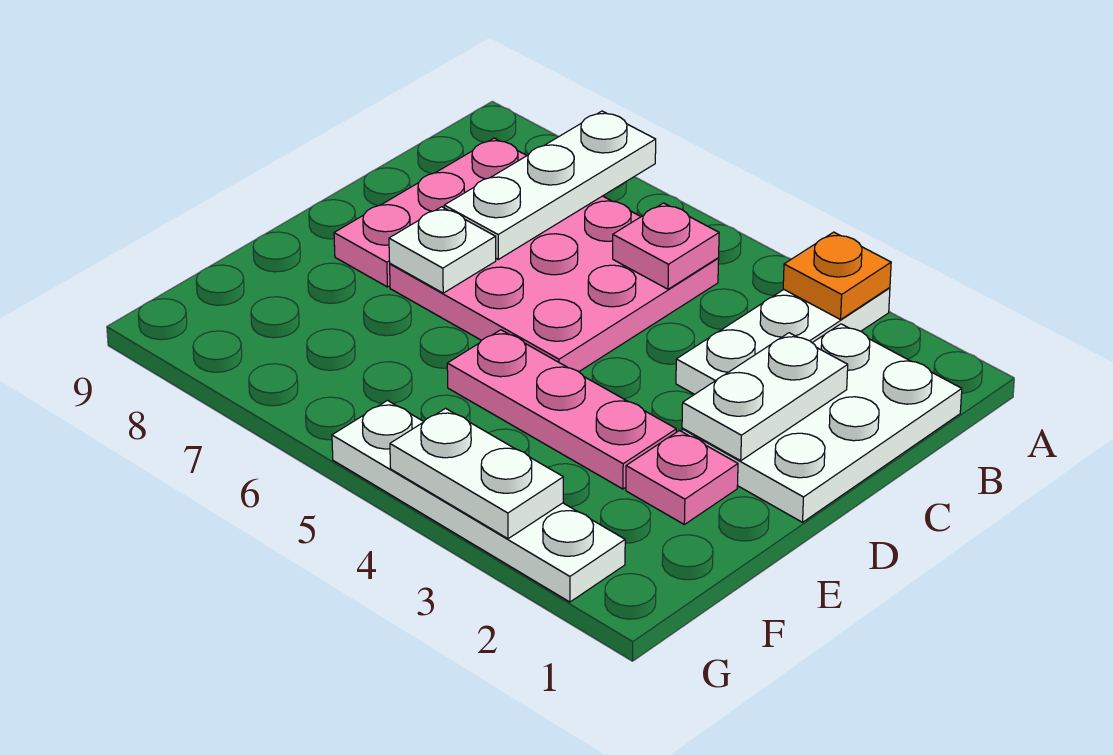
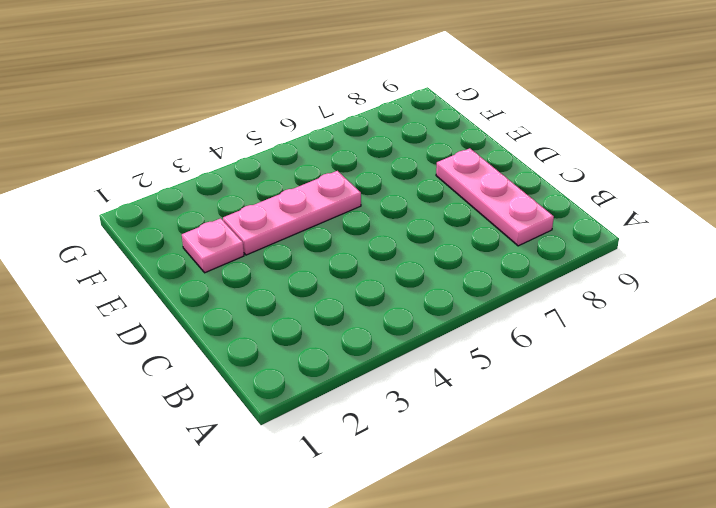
none -> white plate A3:C3 level 1
none -> white plate B1:D2 level 1
none -> pink plate B5:D7 level 1

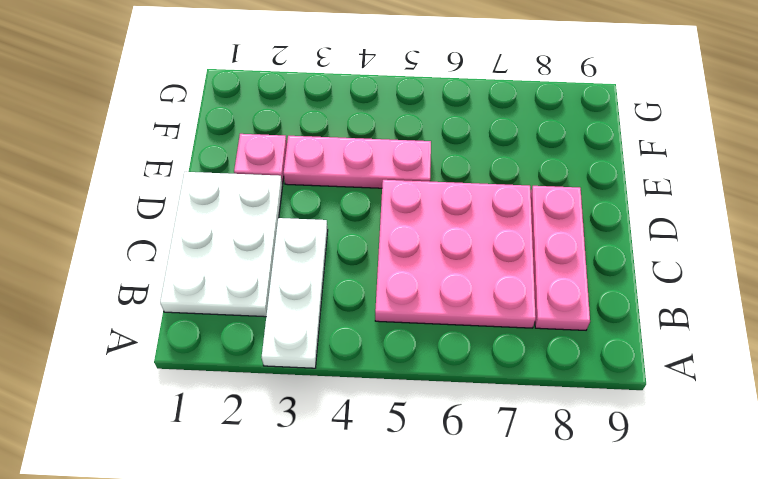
none -> white plate G2:G5 level 1
none -> orange plate A3 level 2
none -> white plate A7:C7 level 2

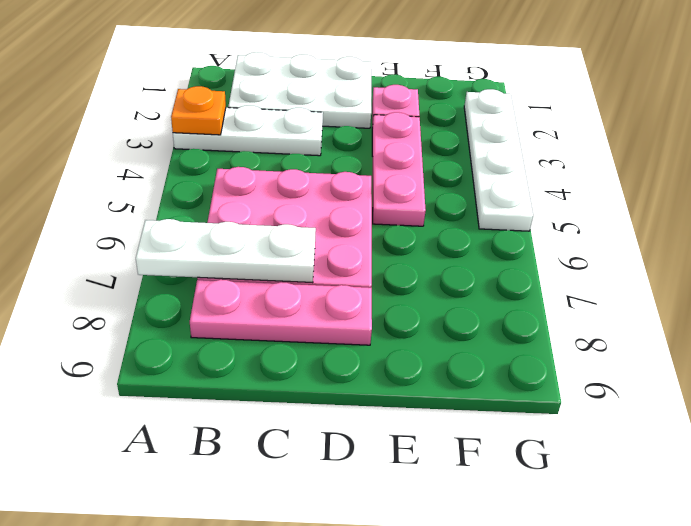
none -> pink plate B5 level 2
none -> white plate C2:D2 level 2
none -> white plate D7 level 2

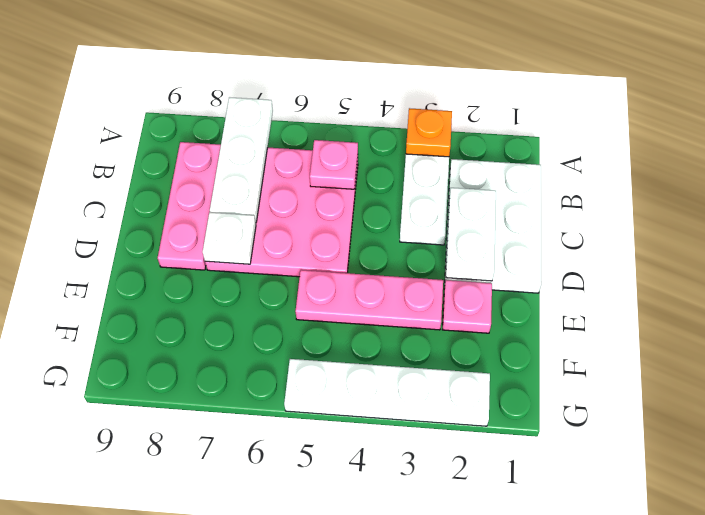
none -> white plate G3:G4 level 2

